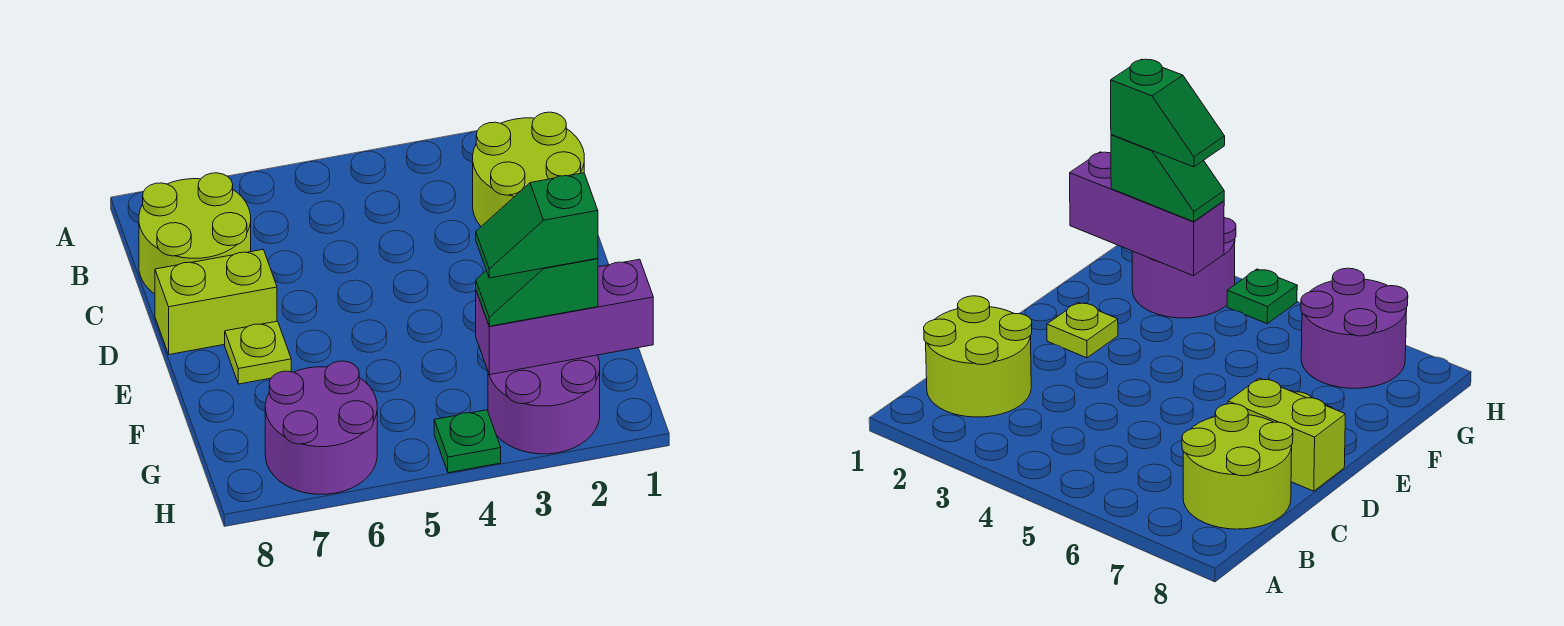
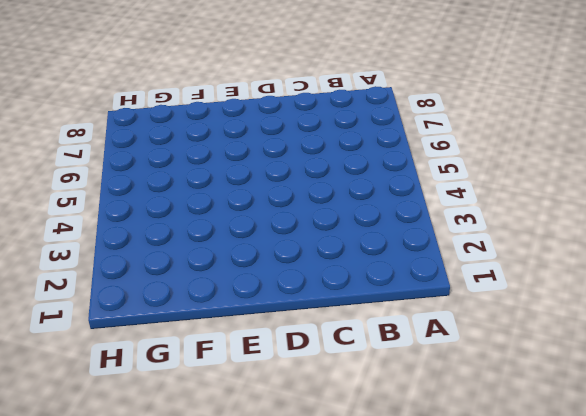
none -> lime round brick B1:C2 level 1
none -> lime round brick B7:C8 level 1

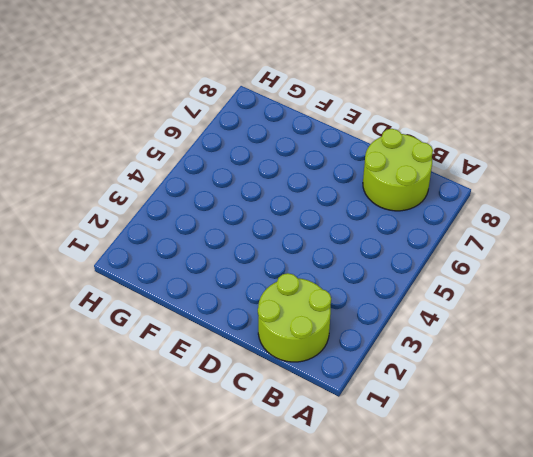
none -> lime brick D7:D8 level 1
none -> lime plate E2 level 1

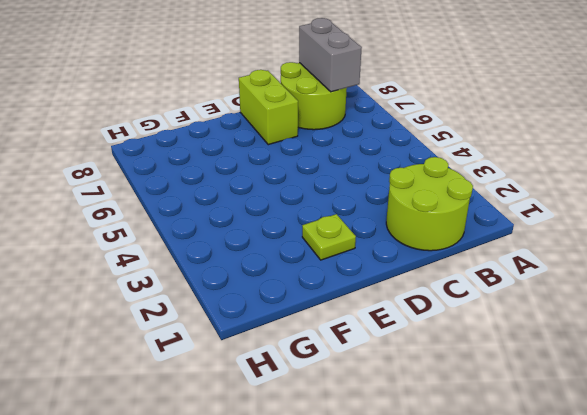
grey brick B7:B8 level 2 -> none
none -> lime plate E7 level 1
none -> purple round brick G2:H3 level 1

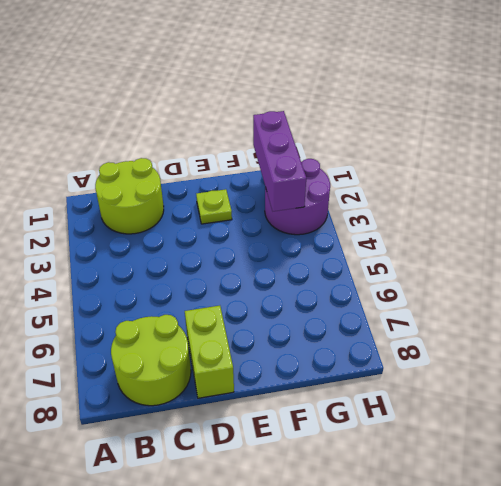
none -> lime plate E7 level 1
none -> purple round brick G6:H7 level 1

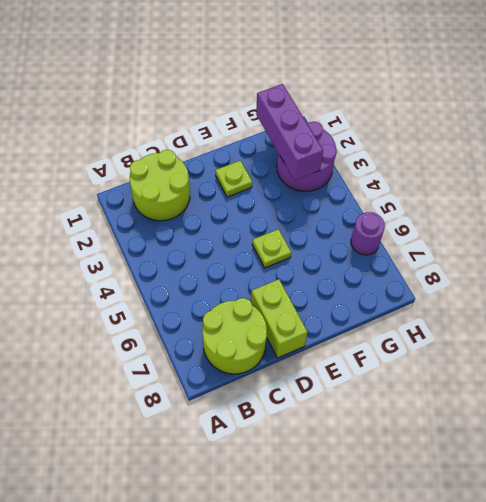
lime plate E5 level 1 -> lime plate E7 level 1
purple round brick H6 level 1 -> purple round brick G6:H7 level 1
none -> green plate H4 level 1
none -> green slope G2:G3 level 3 top 2

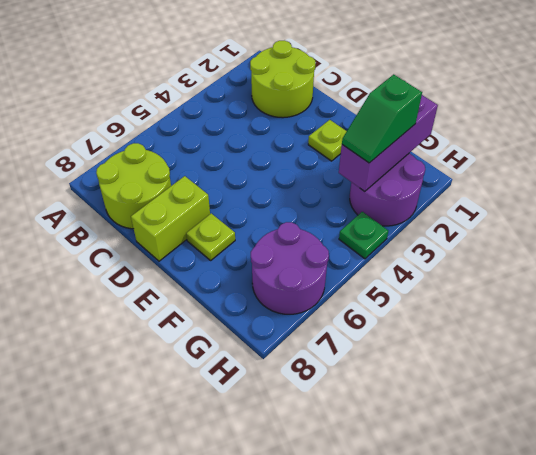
none -> green slope G2:G3 level 4 top 2

